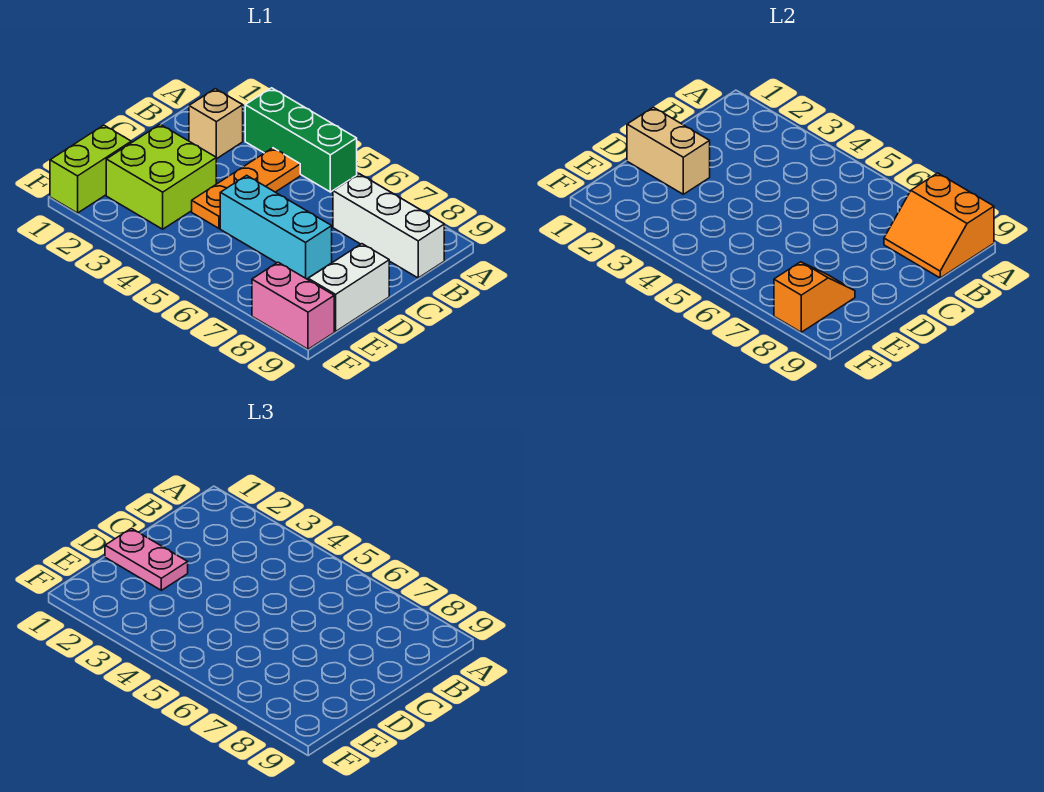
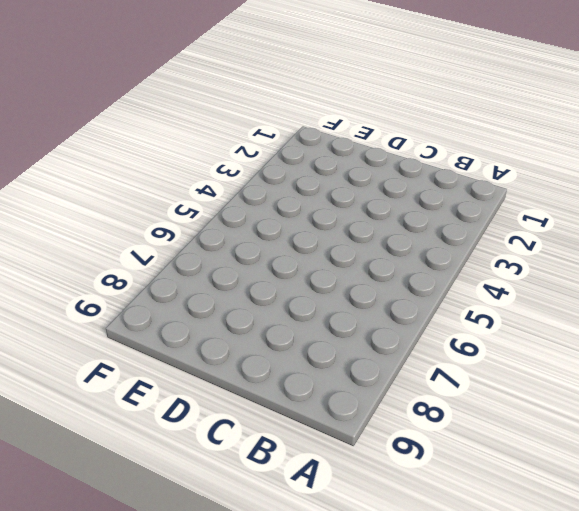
none -> green brick A3:A5 level 1
none -> tan brick B2 level 1
none -> orange plate B4:D4 level 1

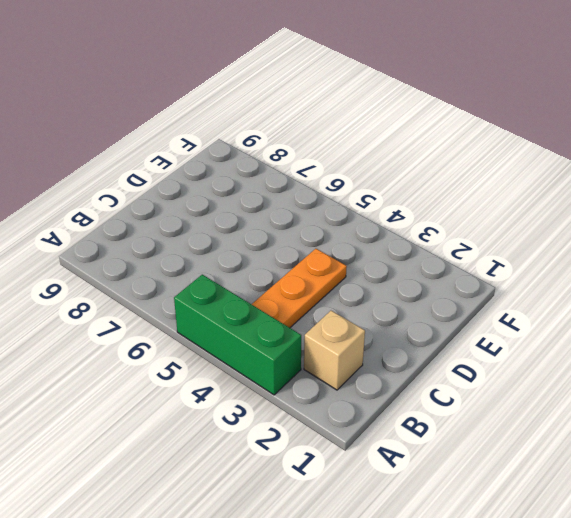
none -> white brick B7:B9 level 1
none -> lime brick D2:E3 level 1
none -> cyan brick D5:D7 level 1

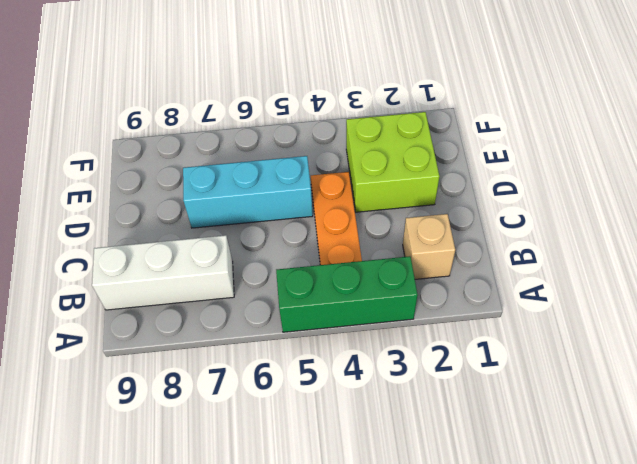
none -> white brick D9:E9 level 1
none -> lime brick E1:F1 level 1
none -> pink brick F8:F9 level 1

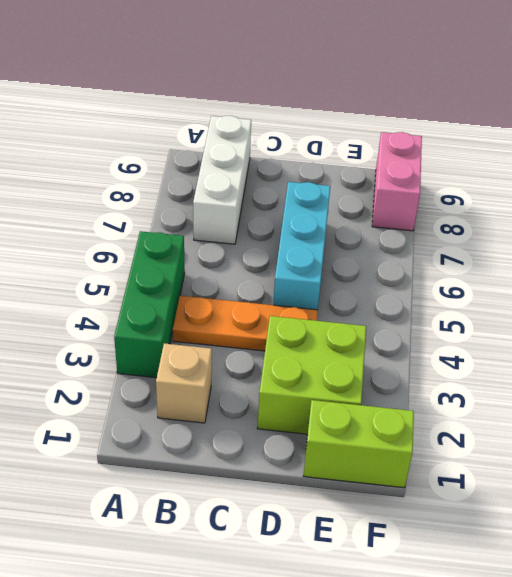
none -> white brick D9:E9 level 1
none -> orange slope A8:B9 level 2 top A
none -> tan brick D1:D2 level 2

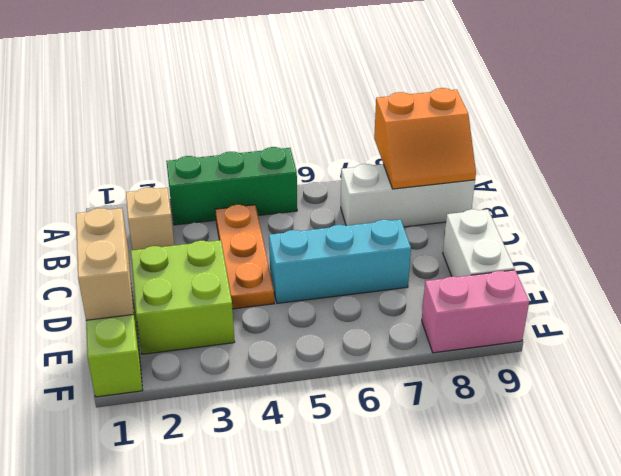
tan brick D1:E1 level 2 -> tan brick D1:D2 level 2
none -> orange slope E8:F8 level 2 top F
none -> pink plate D1:D2 level 3

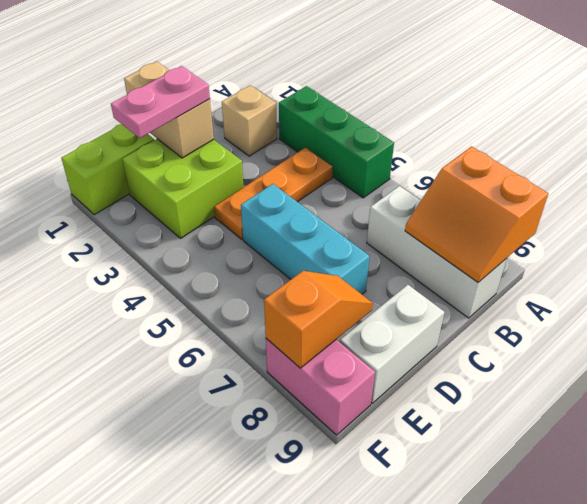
pink plate D2:E2 level 3 -> pink plate D1:D2 level 3

